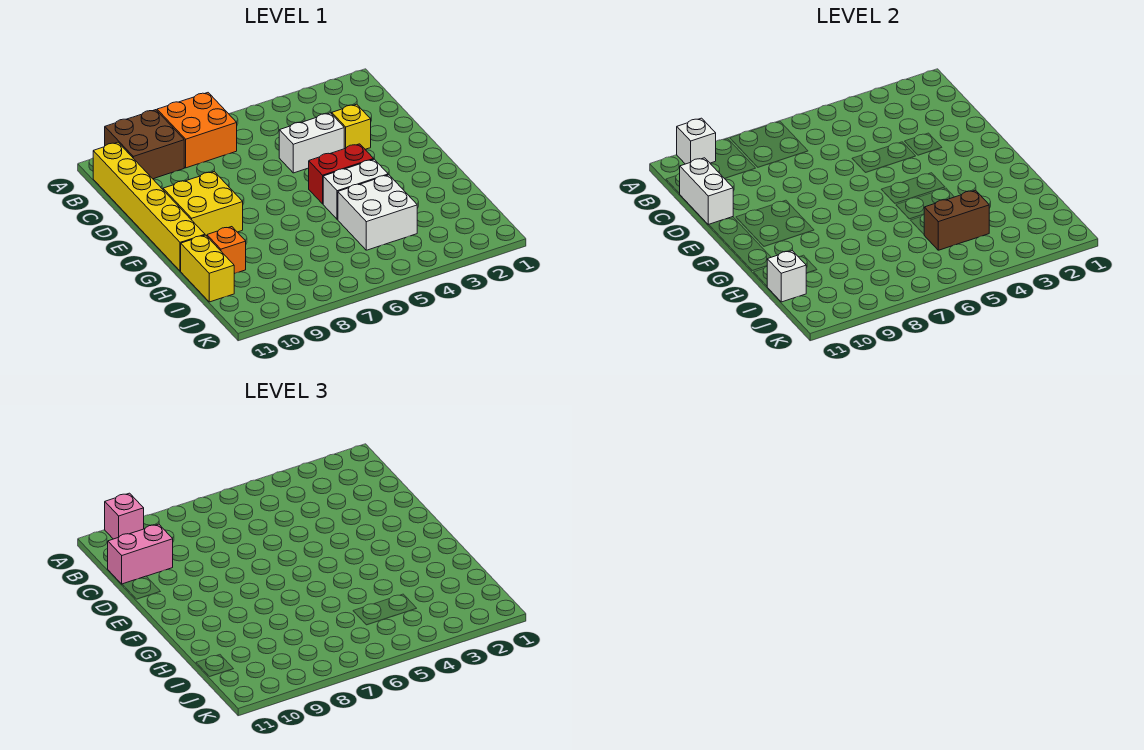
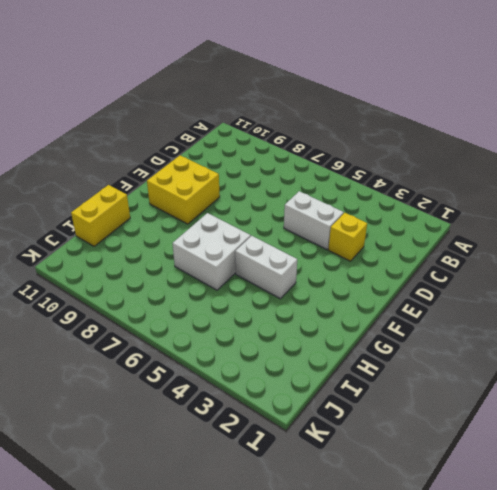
white brick G6:H7 level 1 -> white brick H4:I5 level 1
none -> orange brick A7:B8 level 1
none -> brown brick A9:B10 level 1
none -> yellow brick B11:G11 level 1

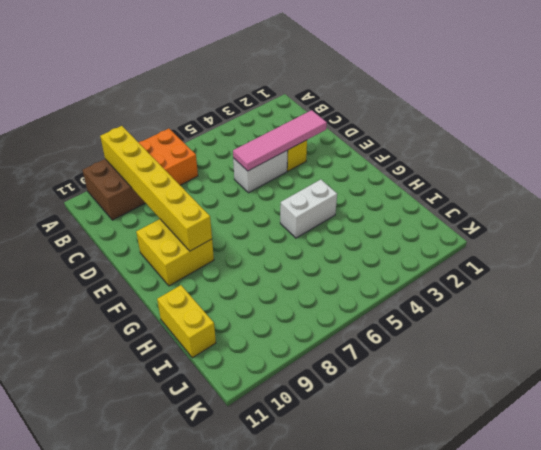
yellow brick A9:F9 level 2 -> yellow brick B11:G11 level 1
pink tile D2:D5 level 2 -> none
none -> red brick F4:F5 level 1
none -> white brick H4:I5 level 1
none -> orange brick H10 level 1

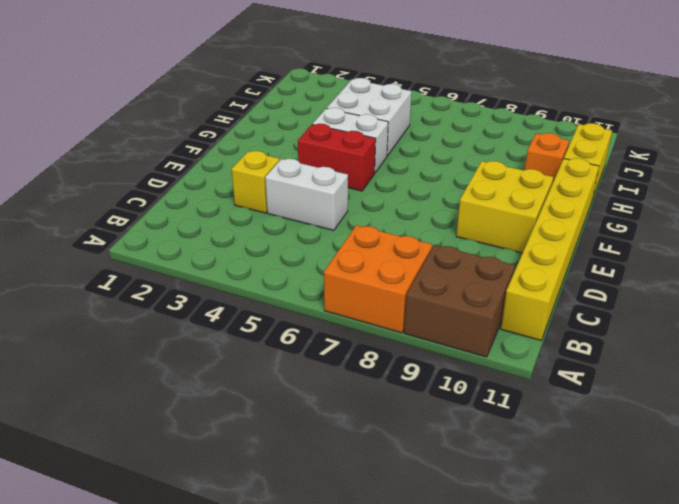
none -> white brick A10 level 2
none -> white brick C11:D11 level 2
none -> brown brick I4:I5 level 2

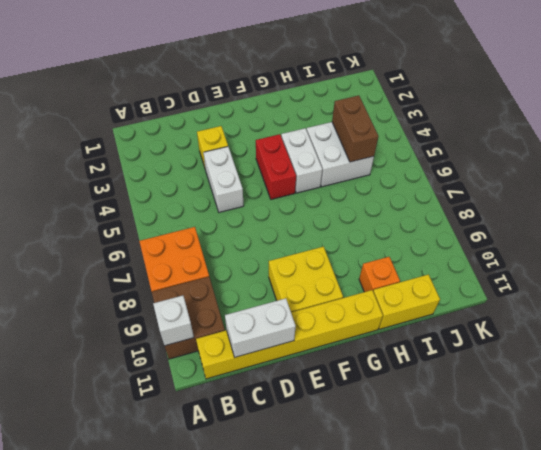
none -> white brick I11 level 2
none -> pink brick A10 level 3
none -> pink brick C10:C11 level 3

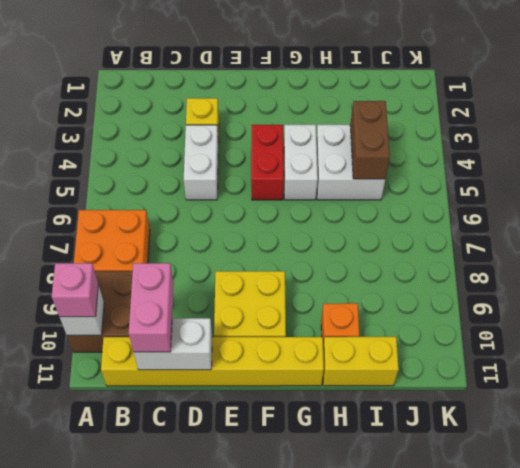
none -> white brick I11 level 2

